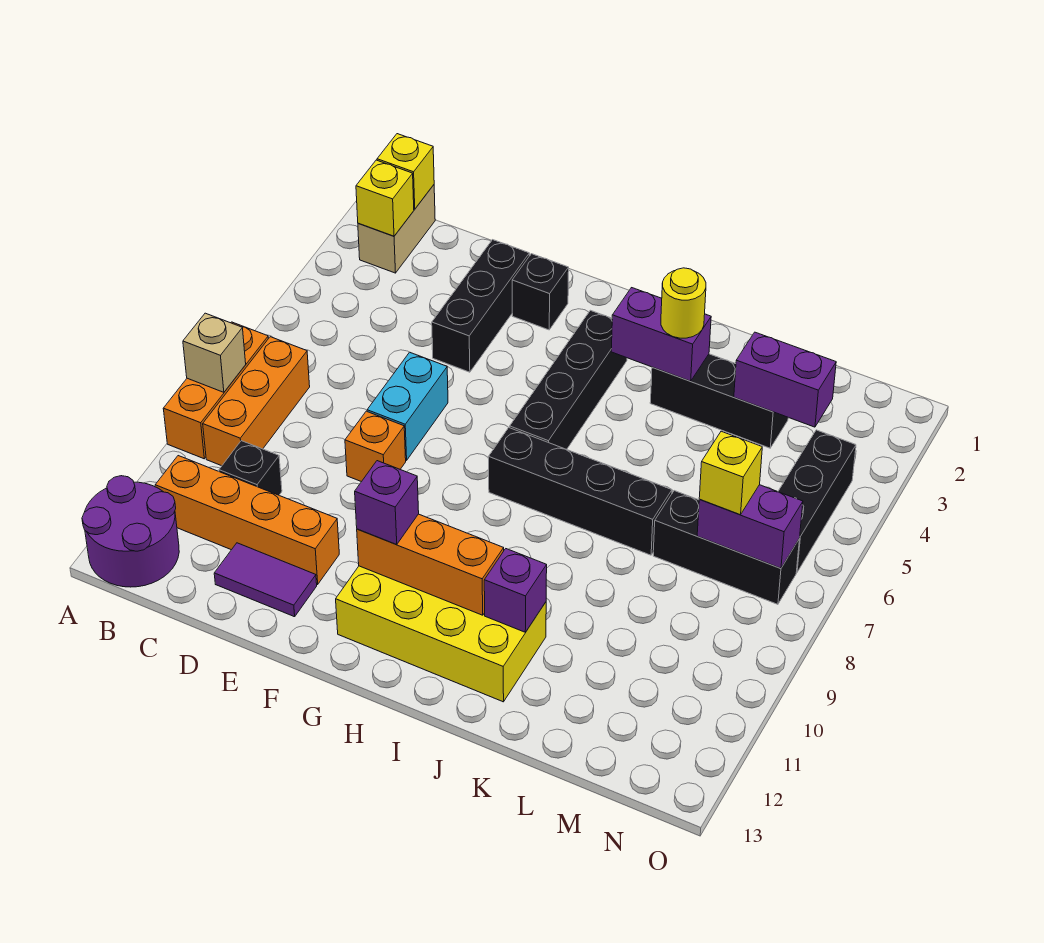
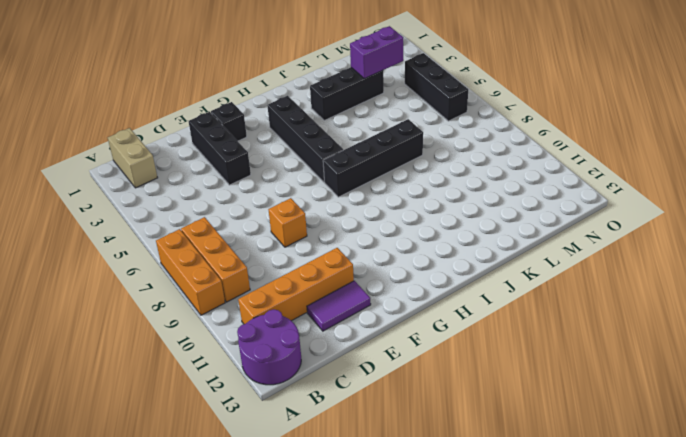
none -> black brick C10 level 1
none -> cyan brick E6:E7 level 1
none -> yellow brick G11:J12 level 1

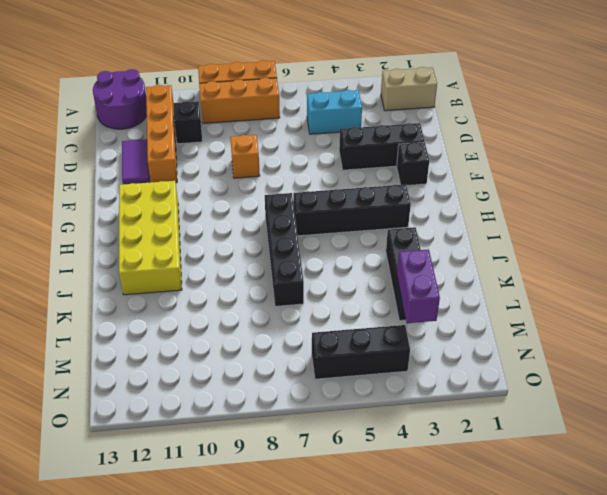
cyan brick C4:C5 level 1 -> cyan brick E6:E7 level 1
none -> black brick L7:N7 level 1
none -> tan brick A8 level 2
none -> yellow brick B1 level 2

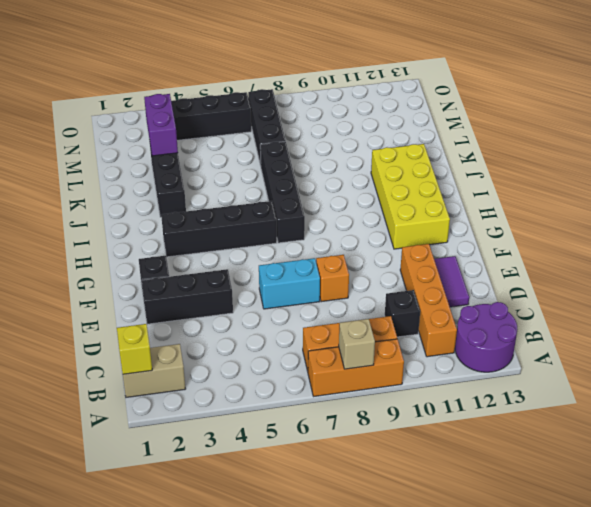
none -> yellow brick B2 level 2
none -> orange brick G11:I11 level 2
none -> purple brick I3:J3 level 2

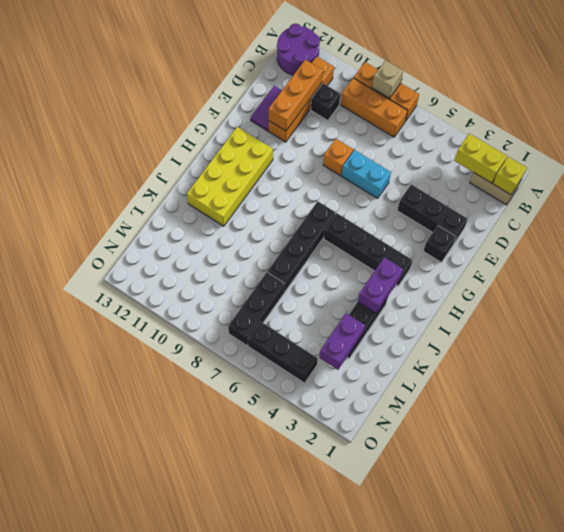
yellow brick B2:B3 level 2 -> yellow brick B2 level 2
orange brick C11:E11 level 2 -> orange brick G11:I11 level 2
none -> purple brick J11 level 2
none -> purple brick M7:N7 level 2
none -> purple brick G11 level 3

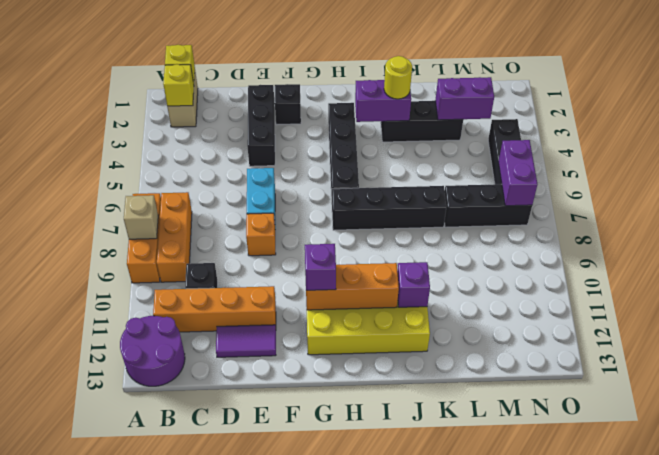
purple brick N6:N7 level 2 -> purple brick M7:N7 level 2
none -> yellow brick M7 level 3

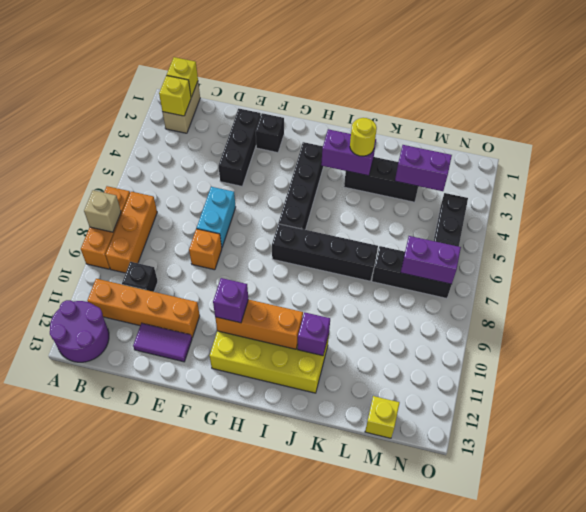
yellow brick M13 level 1 -> yellow brick M7 level 3

